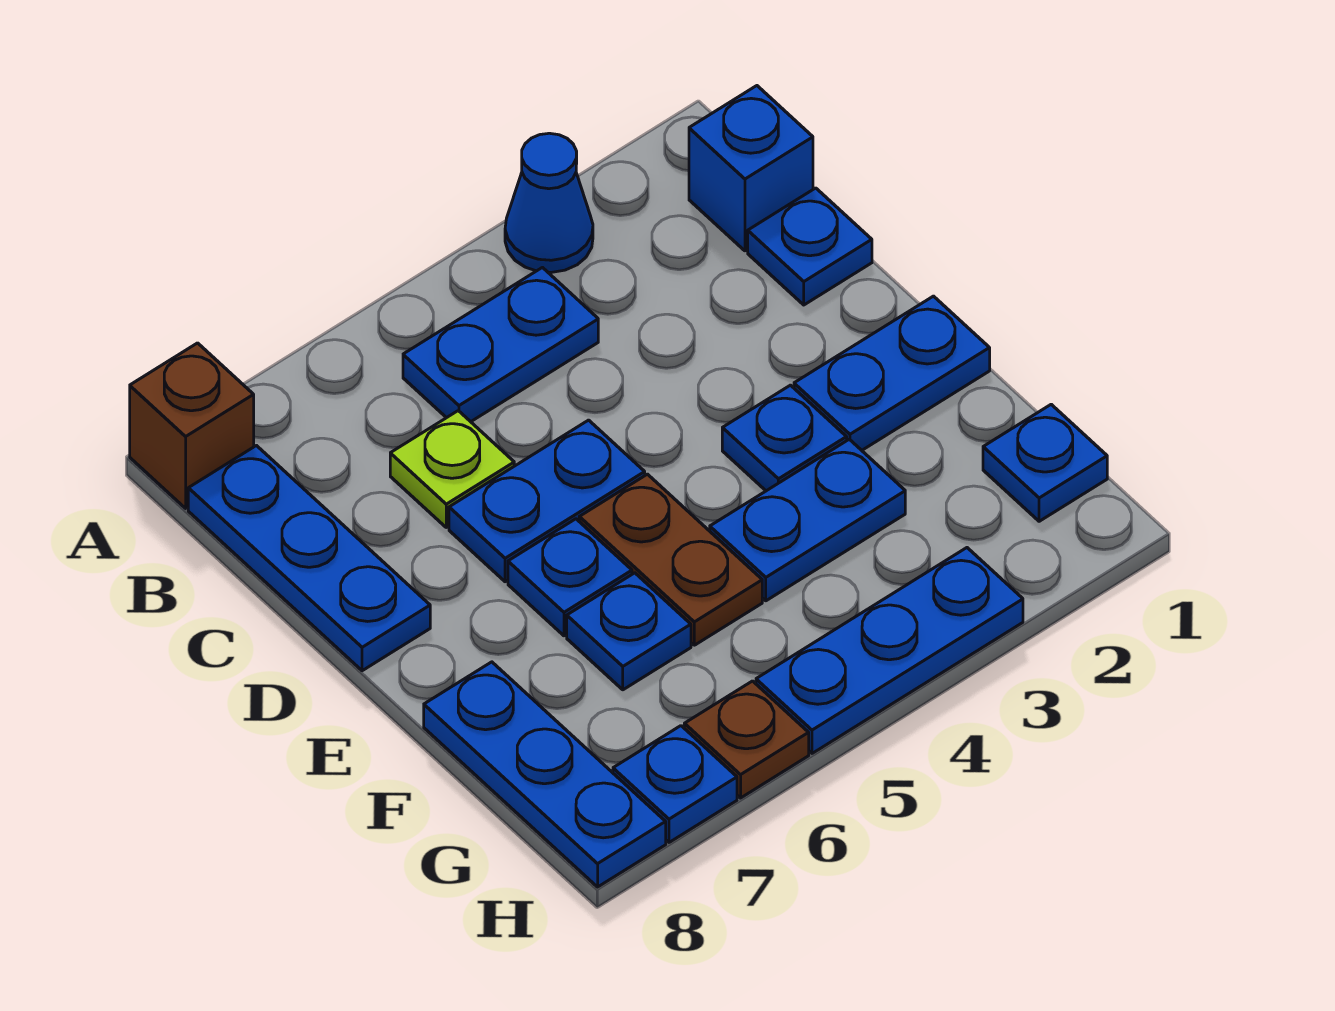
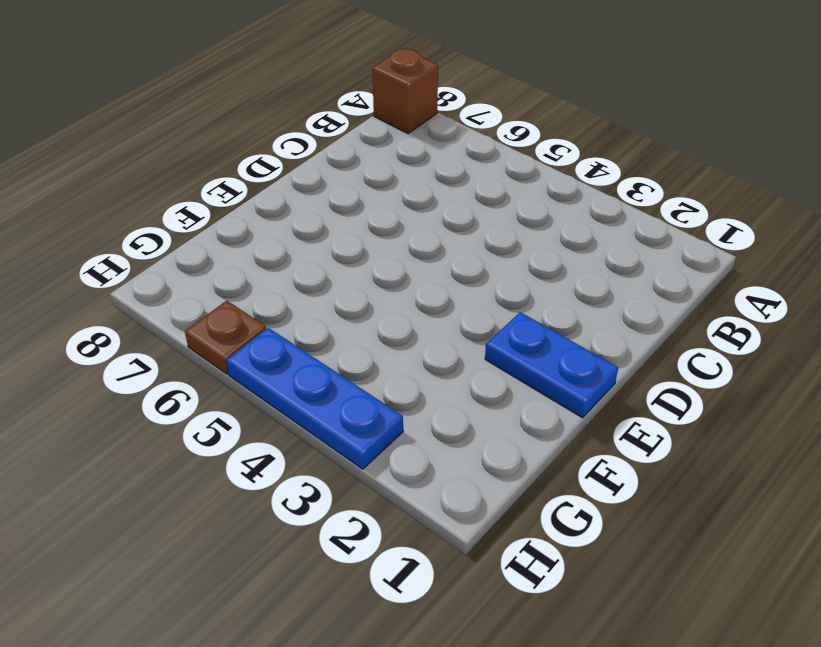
none -> blue cone A3 level 1
none -> blue brick B1 level 1
none -> blue plate B4:B5 level 1

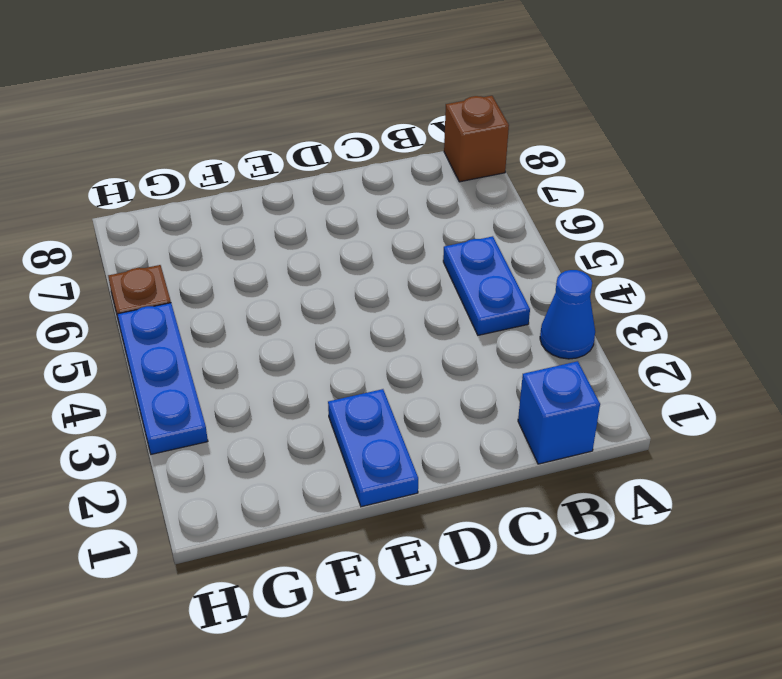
none -> blue plate B8:D8 level 1
none -> blue plate C1 level 1
none -> lime plate C6 level 1

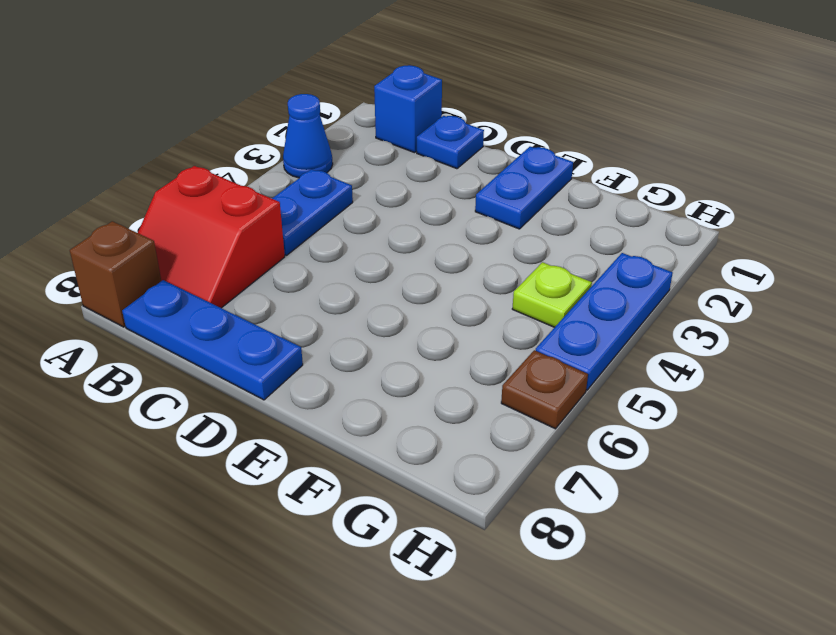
red slope A6:B7 level 1 top 6 -> none
lime plate G4 level 1 -> lime plate C6 level 1
none -> blue plate D5:D6 level 1
none -> blue plate E3 level 1
none -> brown plate E5:F5 level 1

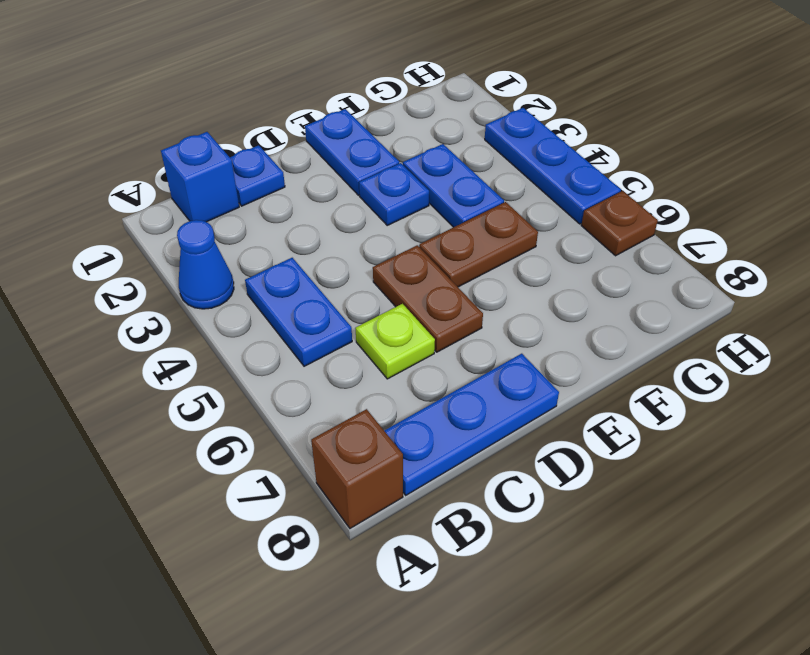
brown plate D5:D6 level 1 -> blue plate D5:D6 level 1
none -> blue plate E6 level 1
none -> blue plate F6 level 1
none -> blue plate F8:H8 level 1

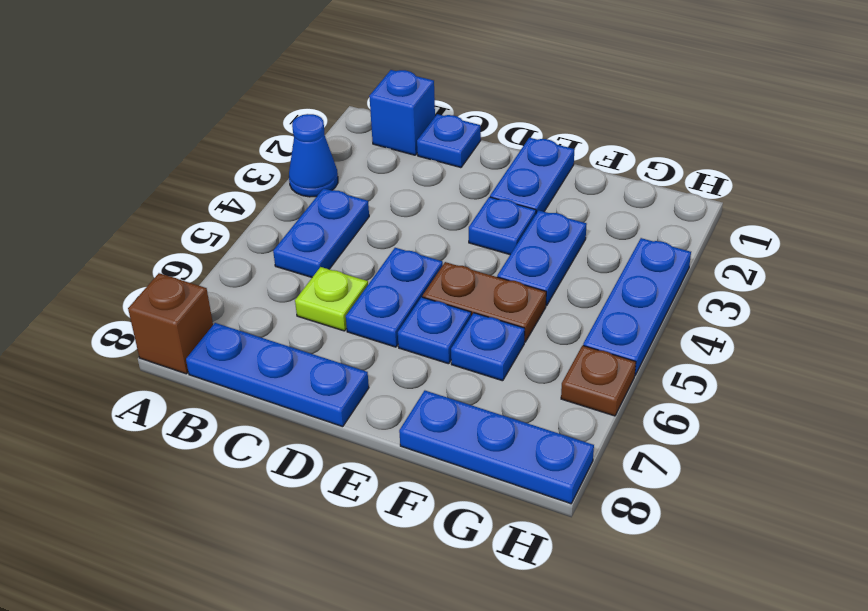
none -> blue plate G1 level 1
none -> blue plate H7 level 1

